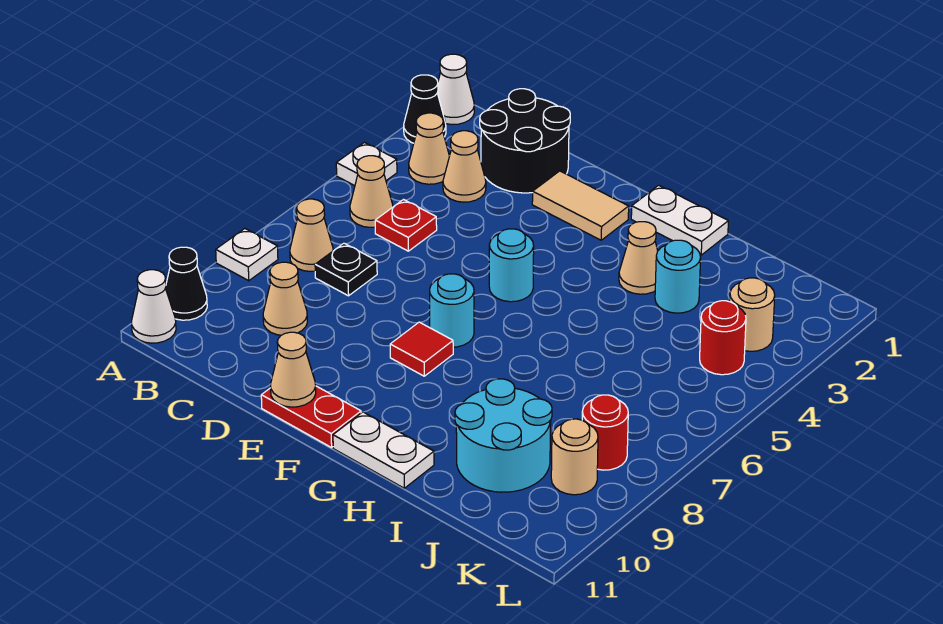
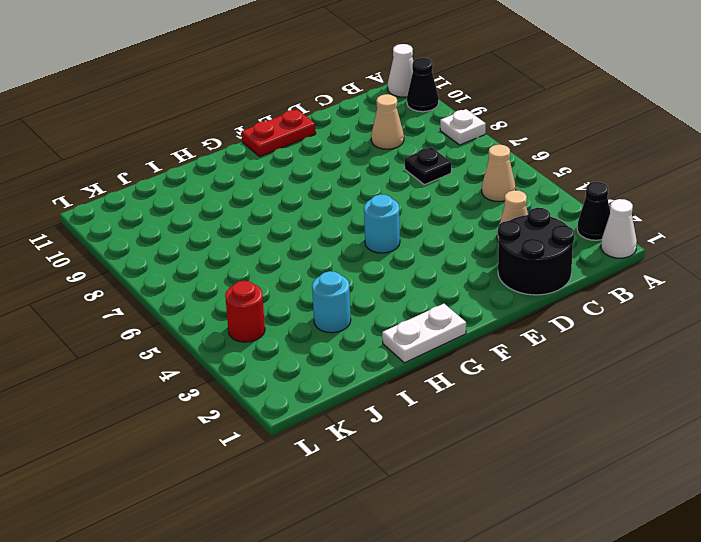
none -> white plate A4 level 1
none -> tan cone B3 level 1
none -> tan cone B7 level 1

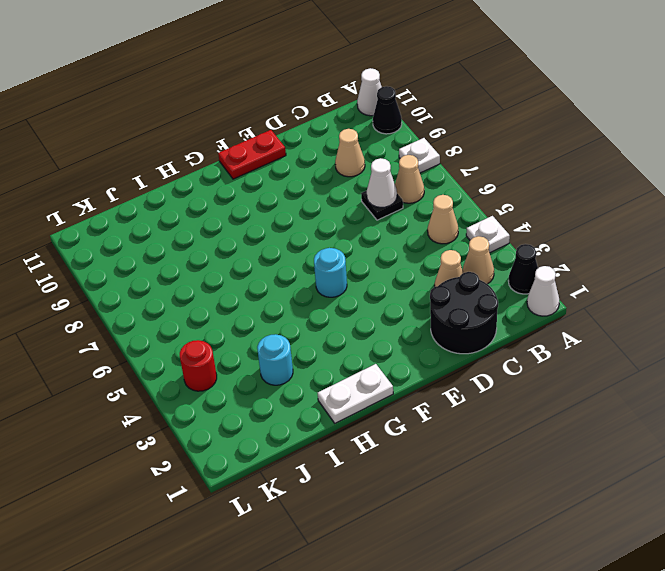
white cone C7 level 2 -> none
none -> red plate C5 level 1
none -> tan tile E2:F2 level 1
none -> cyan round brick F7 level 1

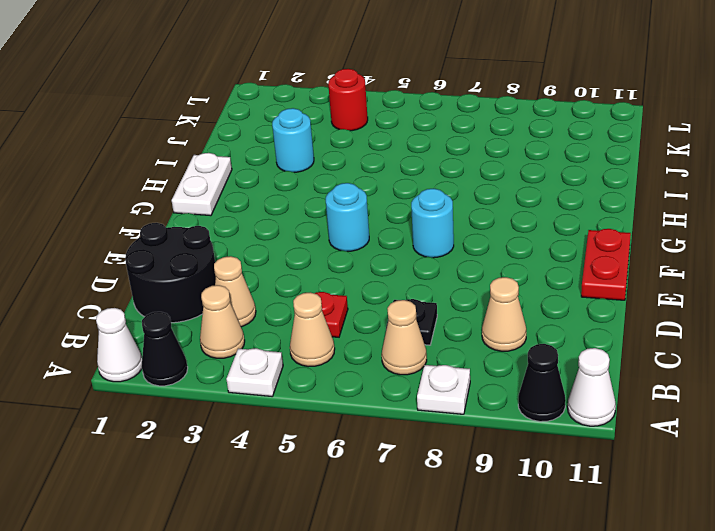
none -> tan tile E2:F2 level 1
none -> red tile F8 level 1
none -> white plate G11:H11 level 1

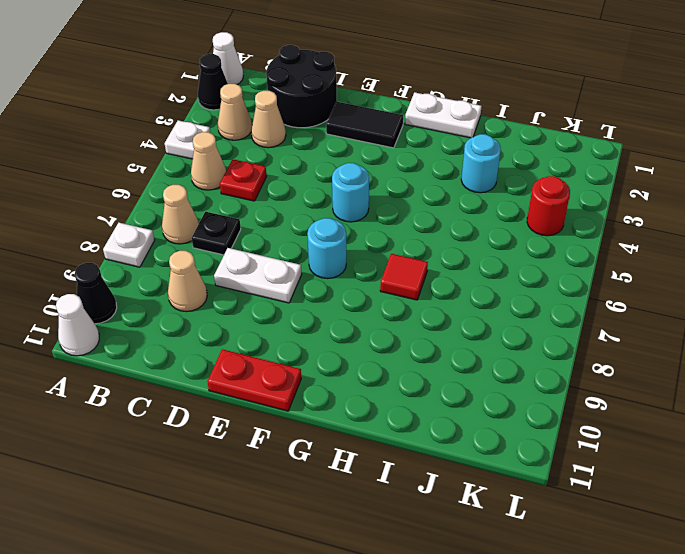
white plate D8:E8 level 1 -> white plate G11:H11 level 1
black tile E2:F2 level 1 -> tan tile E2:F2 level 1
red tile H7 level 1 -> red tile F8 level 1
none -> tan cone H3 level 1
none -> cyan round brick I9:J10 level 1
none -> tan round brick K3 level 1

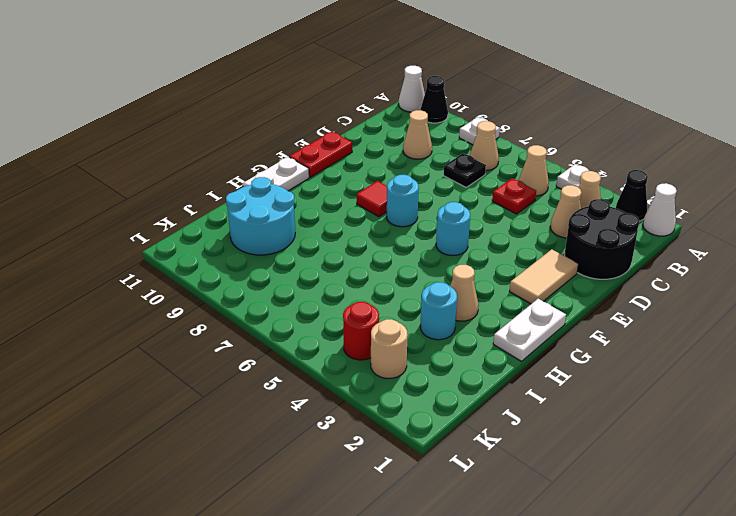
none -> red round brick K8 level 1
none -> tan round brick K9 level 1
none -> tan cone E11 level 2

